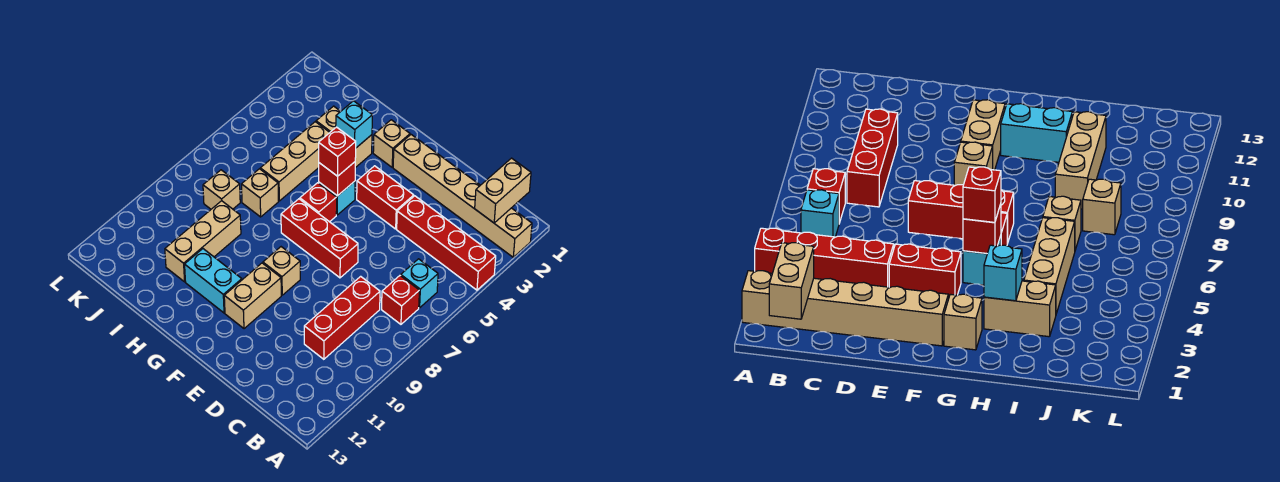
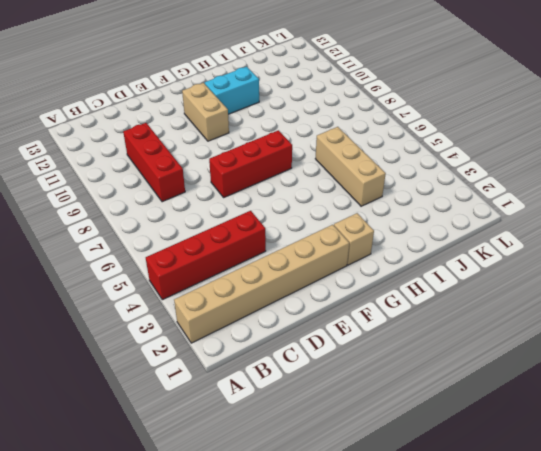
none -> cyan brick B6 level 1
none -> red brick B7 level 1
none -> red brick E4:F4 level 1

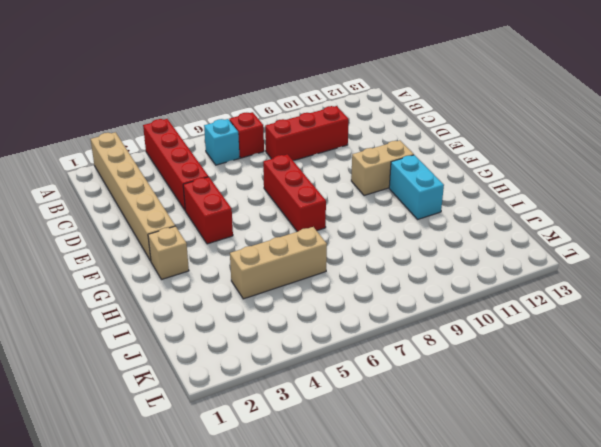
none -> tan brick F9 level 1
none -> cyan brick G5 level 1
none -> red brick G6 level 1

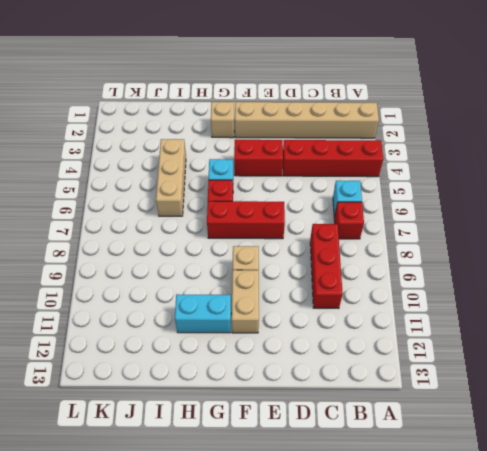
none -> tan brick H3:I3 level 1
none -> tan brick I7 level 1
none -> tan brick I9:I11 level 1

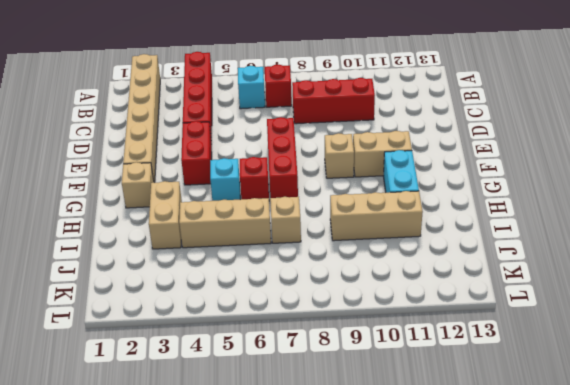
none -> tan brick J8 level 1
none -> tan brick B1:B2 level 2
none -> red brick G5 level 2

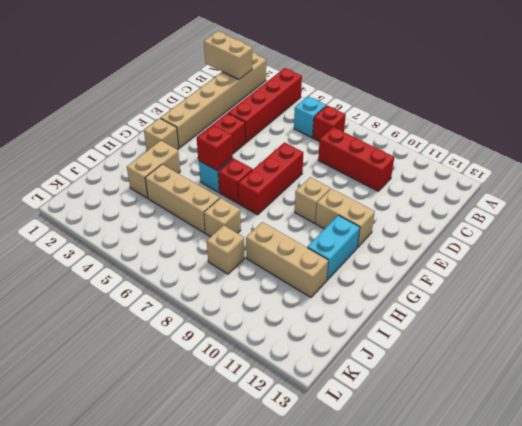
none -> cyan brick H3 level 2
none -> red brick G5 level 3

